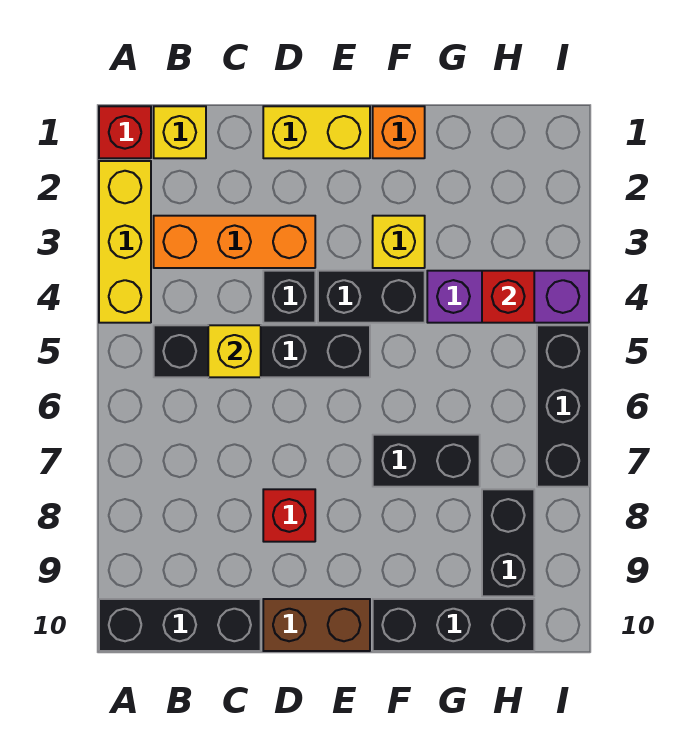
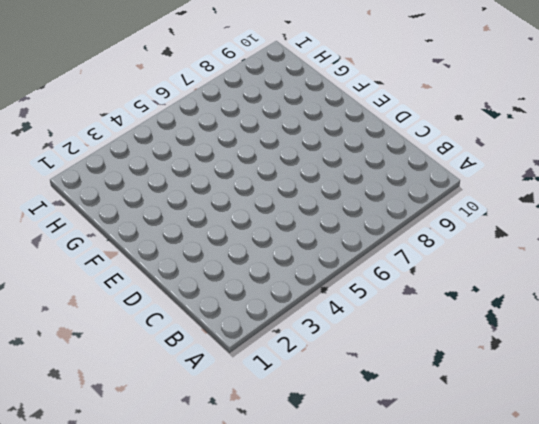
none -> red brick A1 level 1
none -> yellow brick A2:A4 level 1
none -> black brick A10:C10 level 1

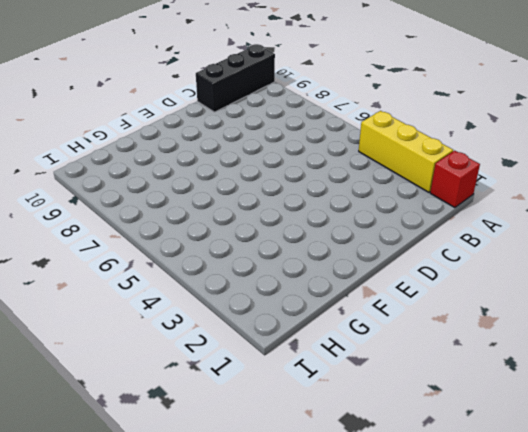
none -> yellow brick B1 level 1
none -> orange brick B3:D3 level 1
none -> black brick B5:E5 level 1

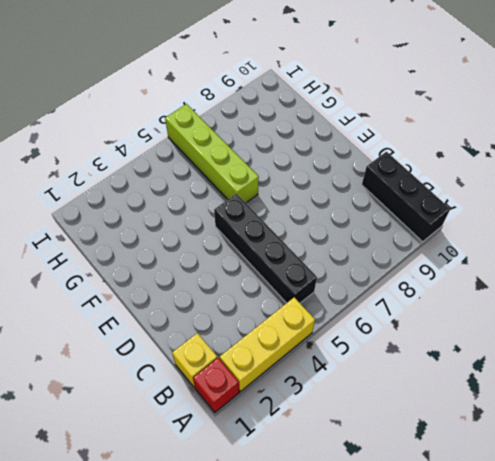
lime brick F6:I6 level 1 -> black brick I5:I7 level 1
none -> orange brick B3:D3 level 1
none -> yellow brick D1:E1 level 1
none -> black brick D4 level 1

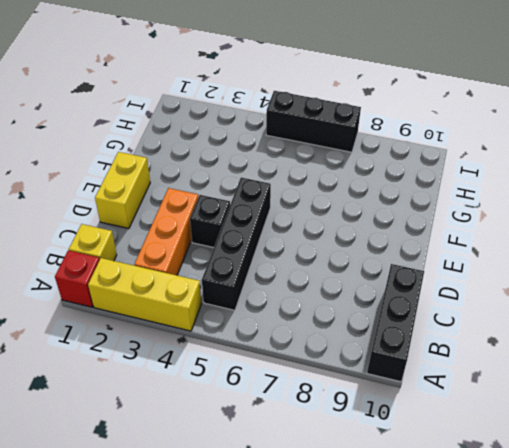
none -> red brick D8 level 1
none -> brown brick D10:E10 level 1
none -> black brick E4:F4 level 1

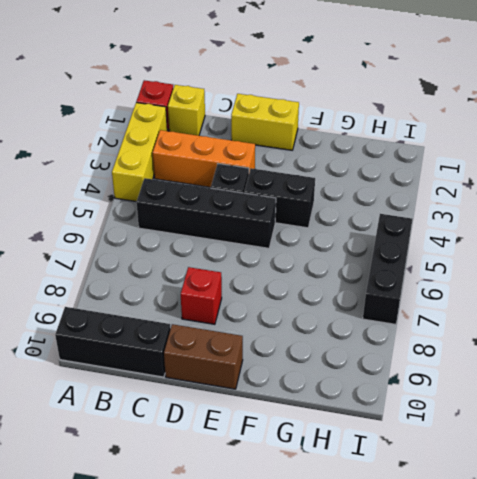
none -> orange brick F1 level 1
none -> yellow brick F3 level 1
none -> black brick F7:G7 level 1

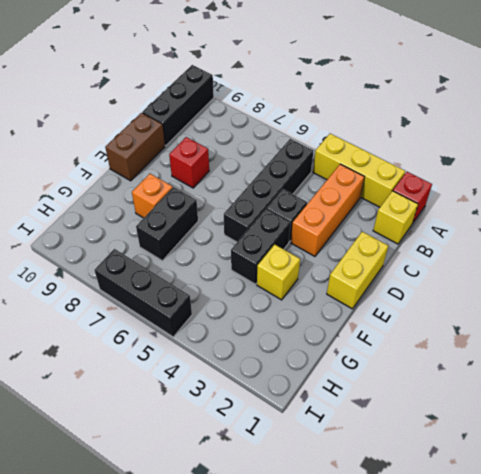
orange brick F8 level 1 -> orange brick F1 level 1
none -> black brick F10:H10 level 1
none -> purple brick G4:I4 level 1
none -> black brick H8:H9 level 1

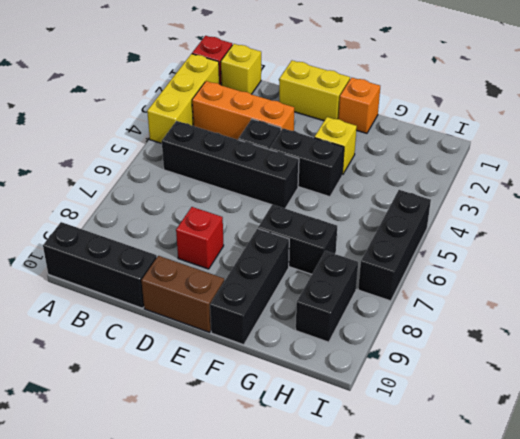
black brick F8:F10 level 1 -> black brick F10:H10 level 1
none -> purple brick G4:I4 level 1
none -> yellow brick C5 level 2
none -> red brick H4 level 2

